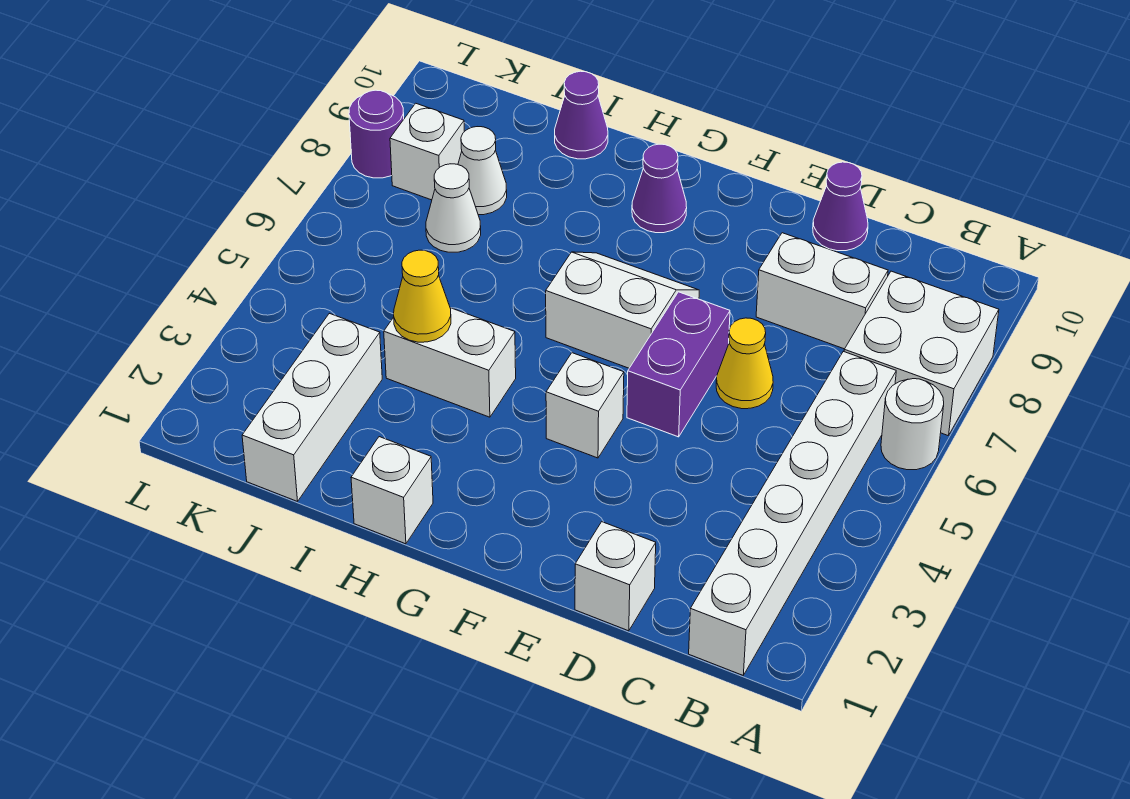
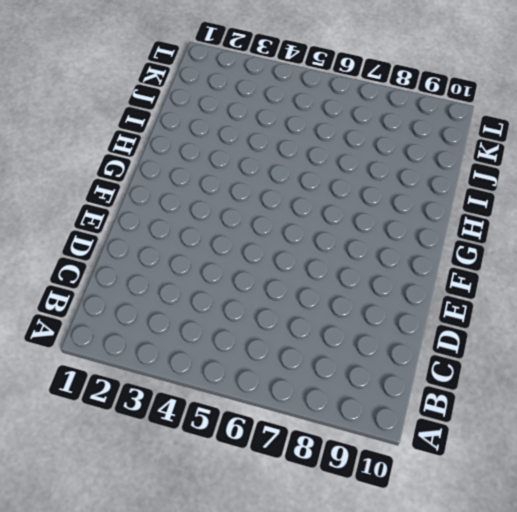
none -> white round brick A6 level 1
none -> white brick A7:B8 level 1
none -> white brick B1:B6 level 1

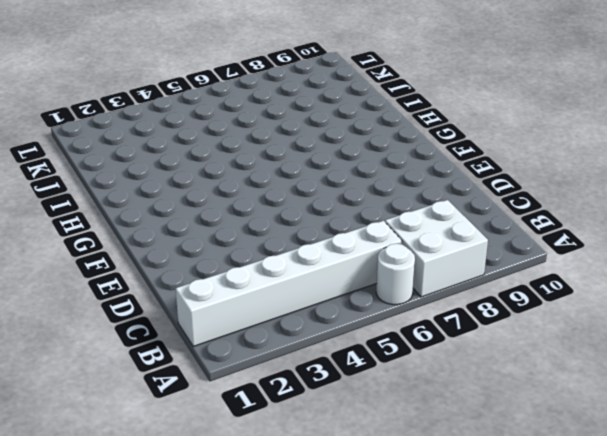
none -> white brick C8:D8 level 1
none -> white brick D1 level 1
none -> yellow cone D6 level 1

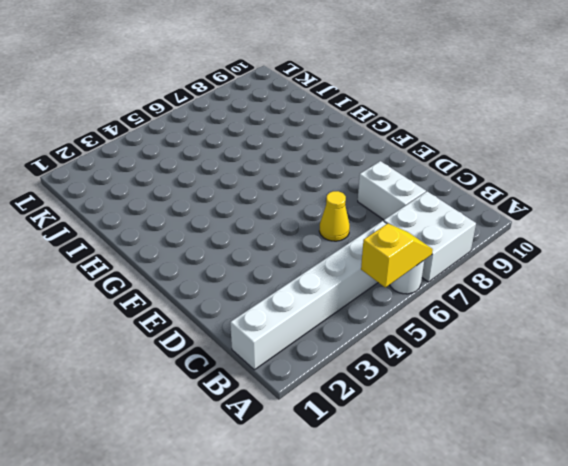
yellow slope A5:A6 level 2 top 5 -> none
none -> white brick D1 level 1
none -> purple cone D10 level 1
none -> purple brick E5:E6 level 1

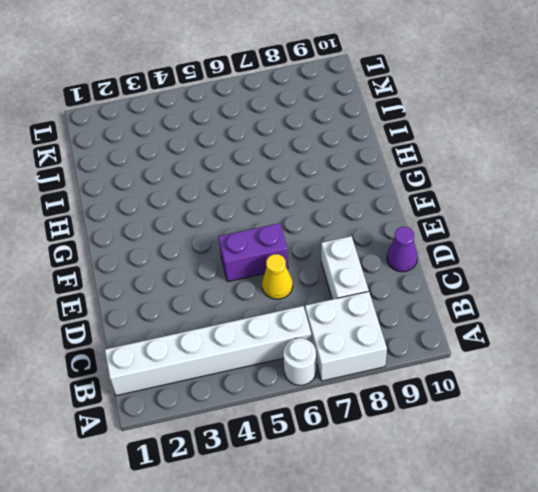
none -> white brick D1 level 1
none -> white brick F4 level 1
none -> white slope F6:G7 level 1 top 6

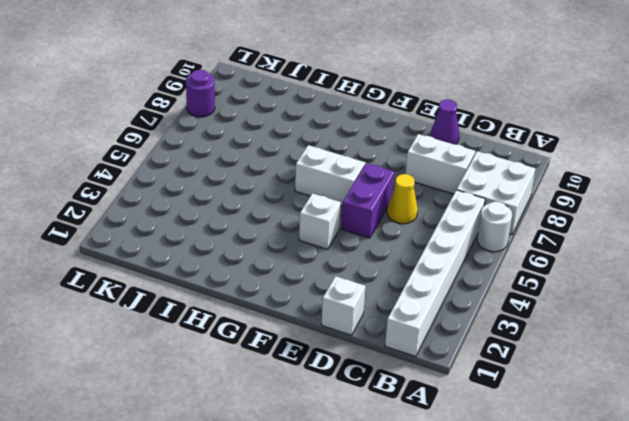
none -> purple cone G9 level 1
none -> white brick H1 level 1
none -> white brick H4:I4 level 1

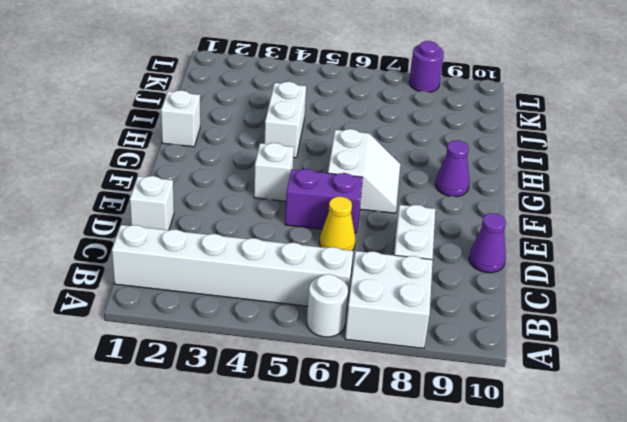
none -> purple cone I10 level 1
none -> white brick J1:J3 level 1
none -> white cone J7 level 1

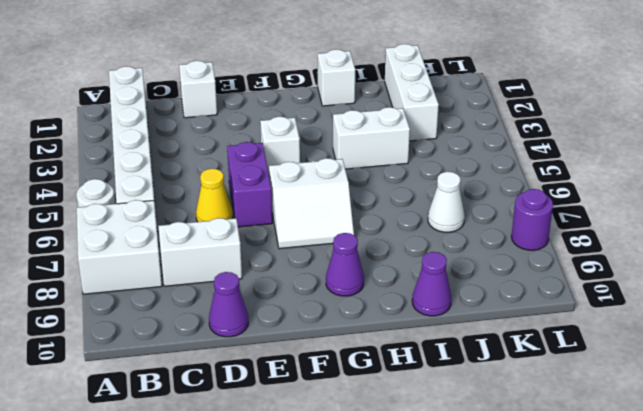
none -> white cone J8 level 1
none -> white brick K8 level 1
none -> yellow cone I4 level 2

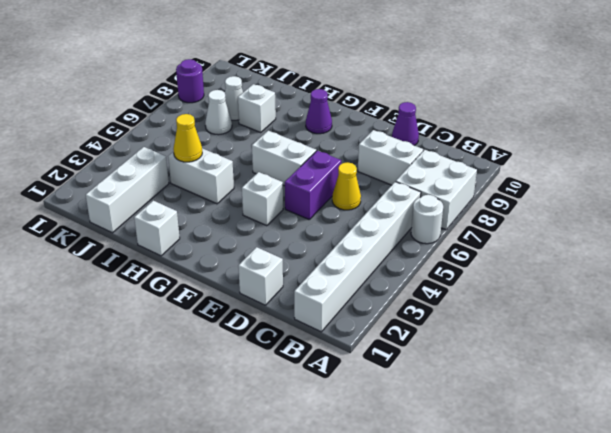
white brick I8 level 1 -> white brick K8 level 1
none -> purple cone I10 level 1

